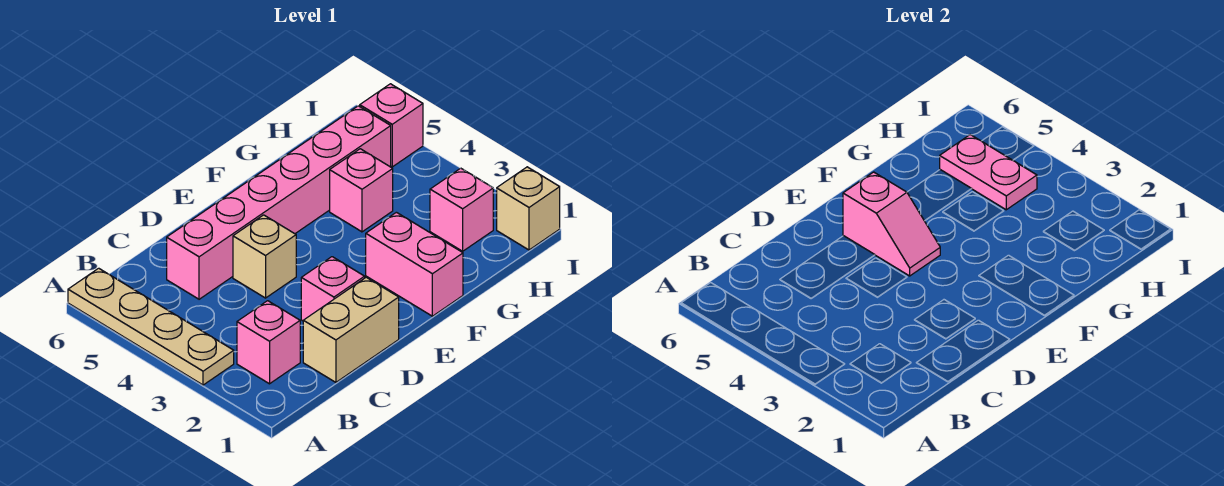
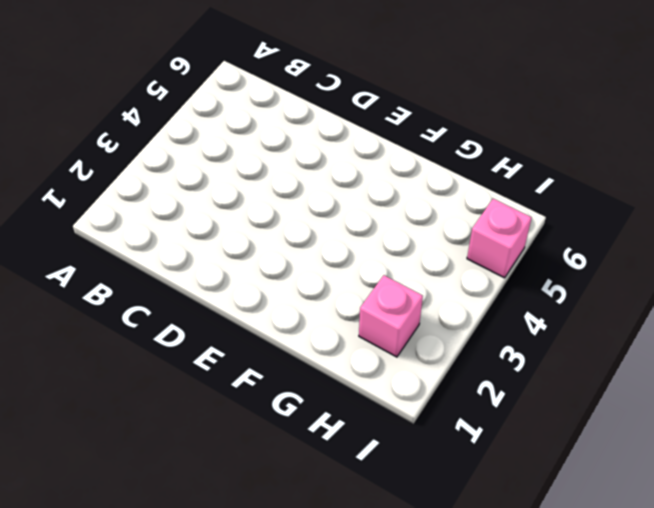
none -> tan plate A3:A6 level 1
none -> pink brick B2 level 1
none -> tan brick C1:D1 level 1

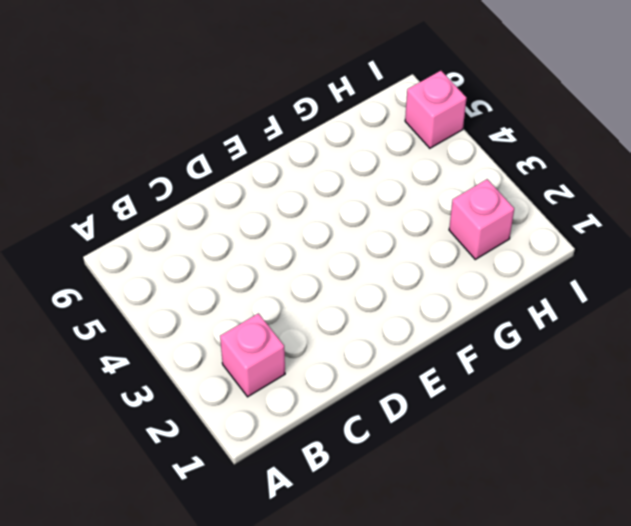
none -> tan plate A3:A6 level 1
none -> tan brick C1:D1 level 1
none -> pink brick C5:H5 level 1

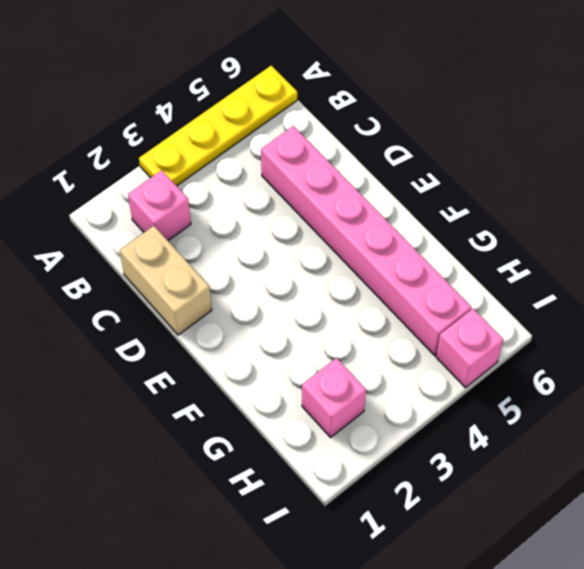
yellow plate A3:A6 level 1 -> tan plate A3:A6 level 1
none -> pink brick D2 level 1
none -> tan brick D4 level 1
none -> pink brick F1:F2 level 1

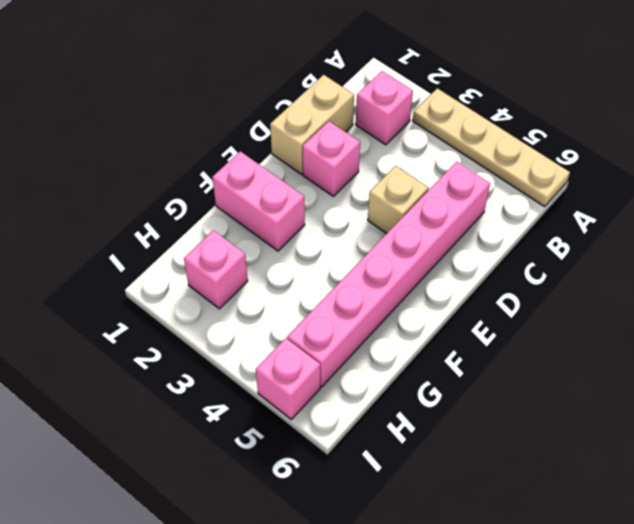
none -> pink brick G4 level 1
none -> tan brick I1 level 1
none -> pink slope E4:E5 level 2 top 5

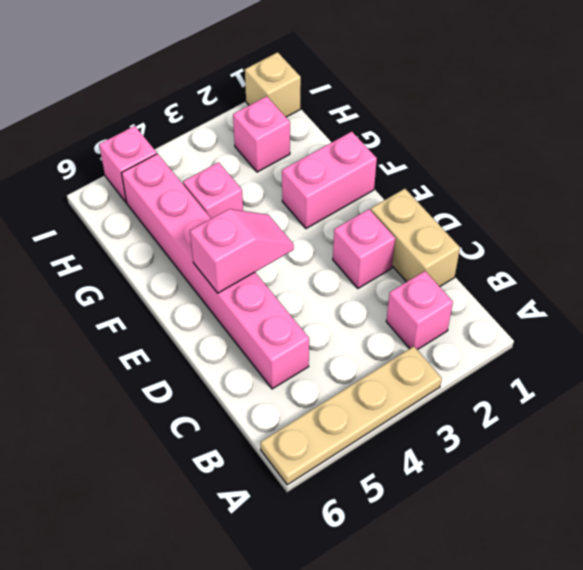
none -> tan brick D4 level 1
none -> pink plate H4:H5 level 2

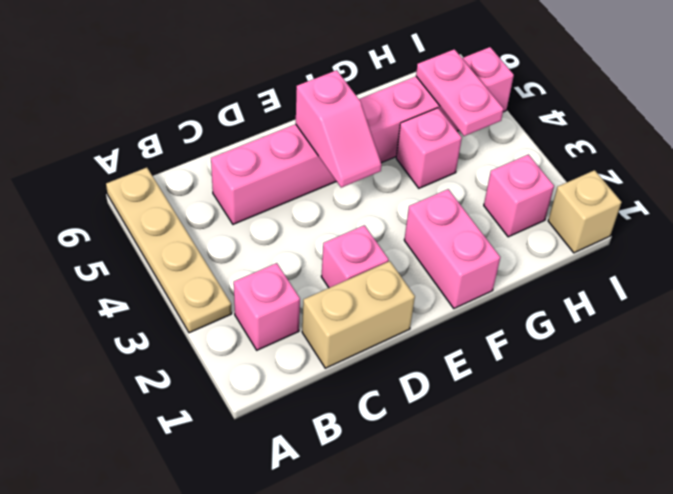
none -> tan brick D4 level 1

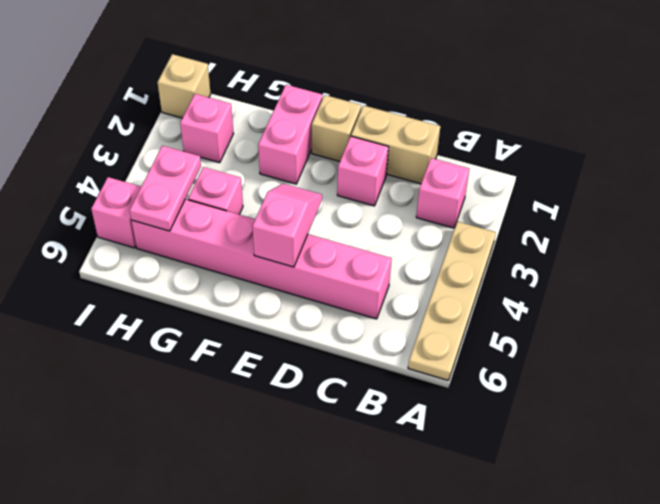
tan brick E1 level 1 -> tan brick D4 level 1

